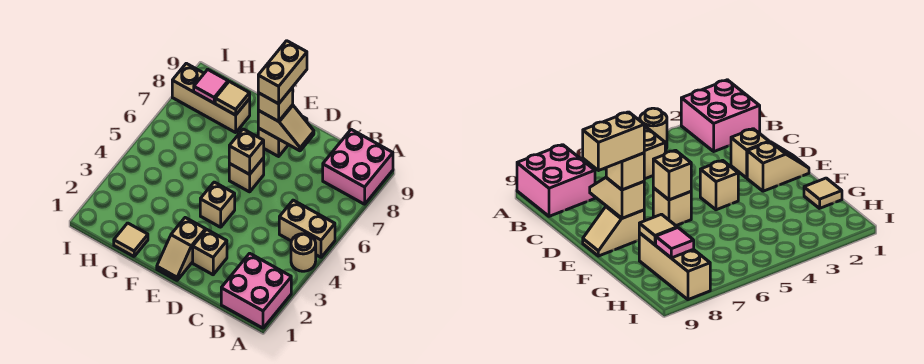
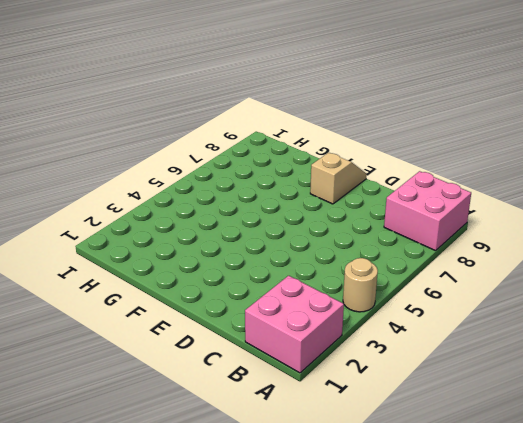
none -> tan brick A5:B5 level 1
none -> tan brick D2 level 1
none -> tan slope E1:E2 level 1 top 2

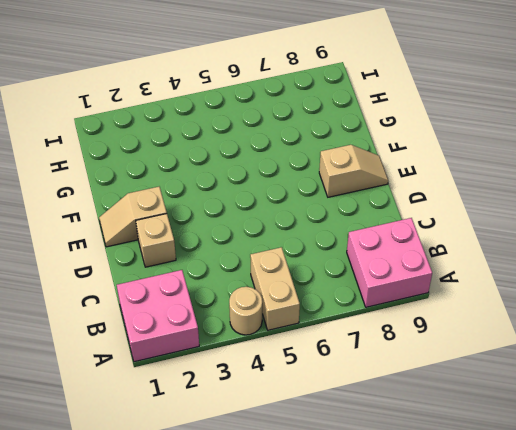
none -> tan brick E4 level 1
none -> tan brick E6 level 1
none -> tan tile G1 level 1

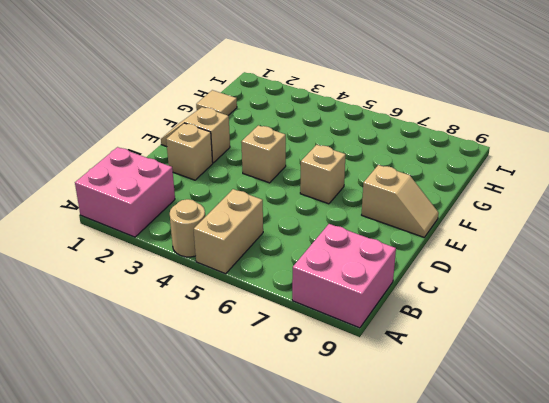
none -> tan brick G8:I8 level 1
none -> tan slope D8:E8 level 2 top E
none -> tan brick E6 level 2

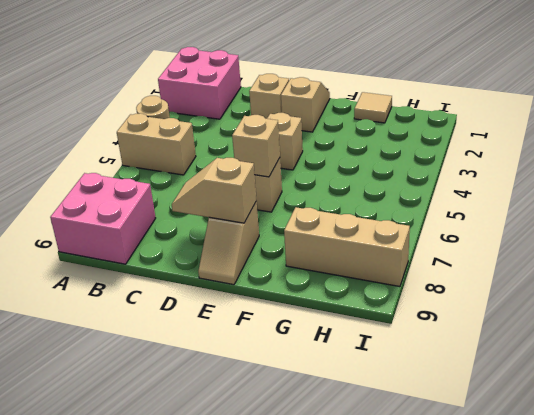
none -> tan tile G8 level 2
none -> pink tile H8 level 2
none -> tan brick E8 level 3

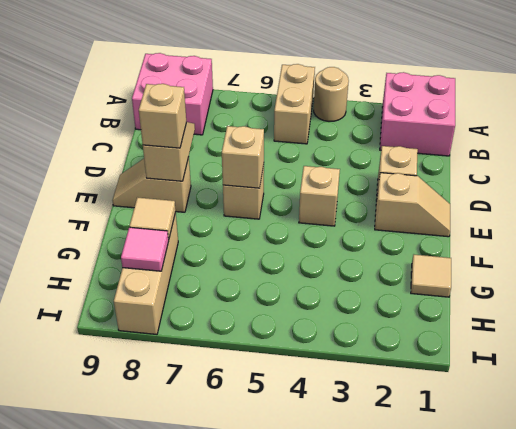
none -> tan brick E8:E9 level 4

